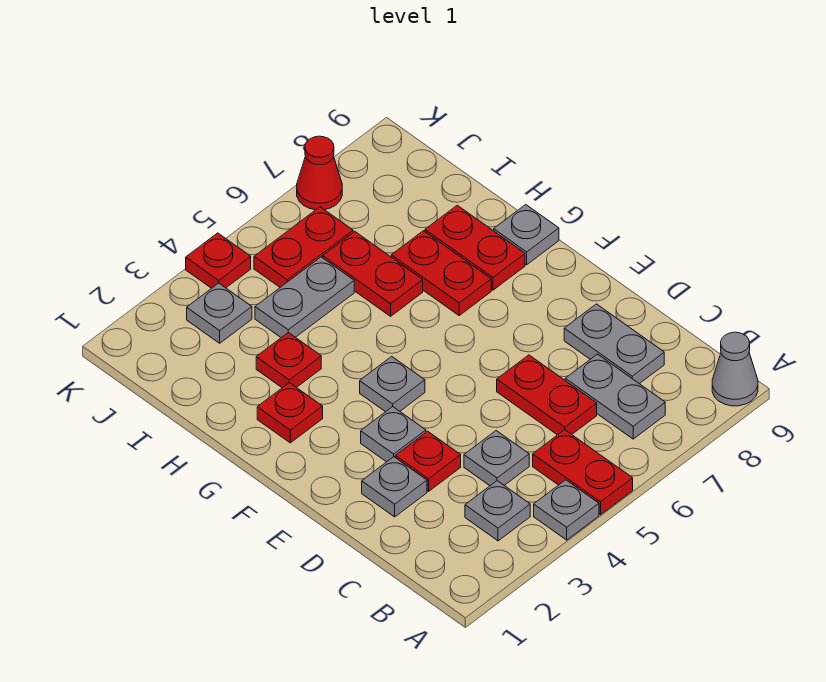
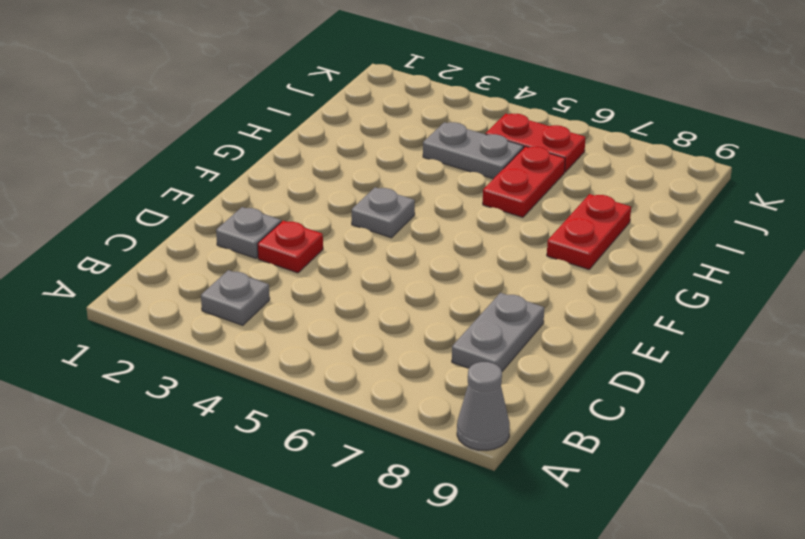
none -> grey plate A4 level 1
none -> red plate A5:B5 level 1
none -> grey plate B7:C7 level 1

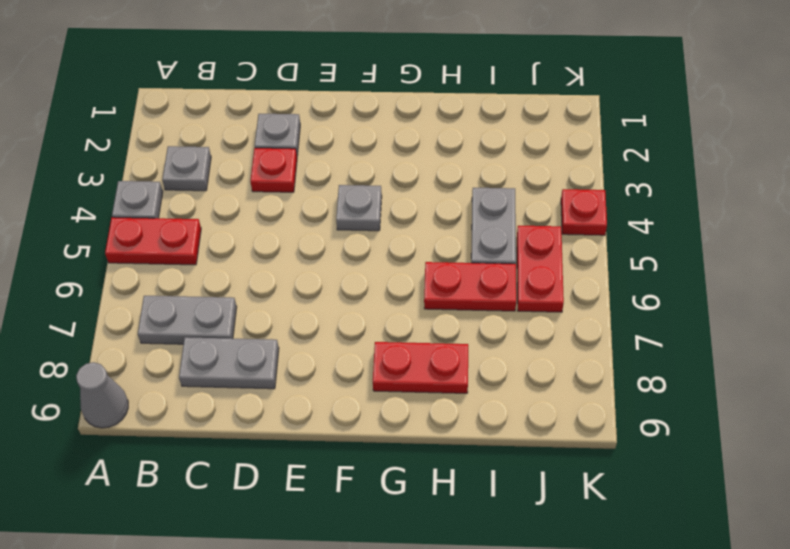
none -> grey plate C4 level 1
none -> red plate C6:D6 level 1
none -> grey plate E3 level 1

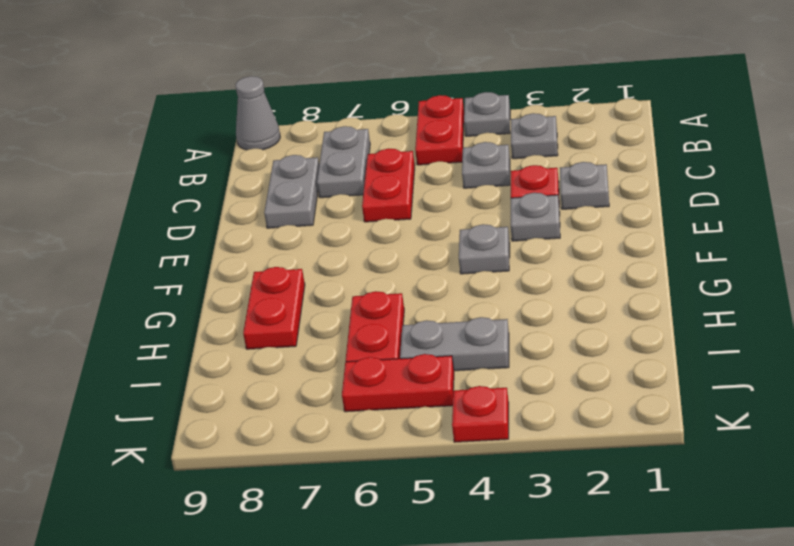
none -> red plate G2 level 1
none -> red plate G7:H7 level 1
none -> grey plate G9 level 1

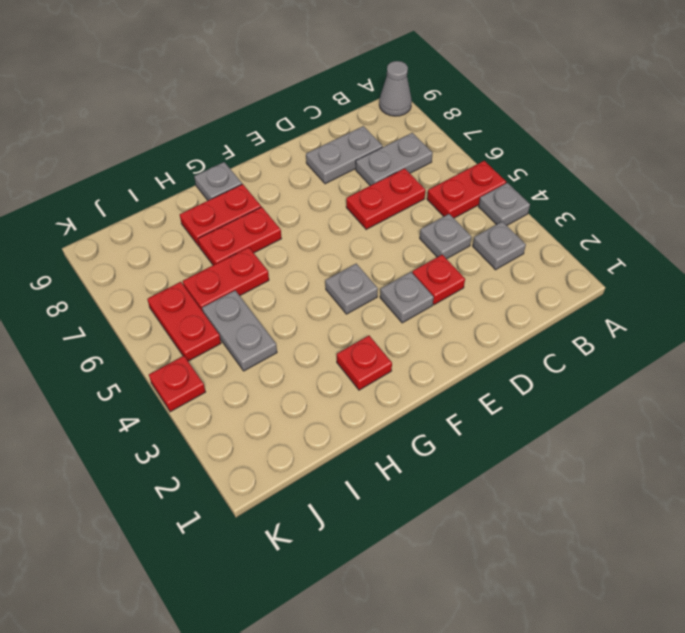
none -> grey plate D2 level 1
none -> red plate H3 level 1
none -> grey plate J3 level 1

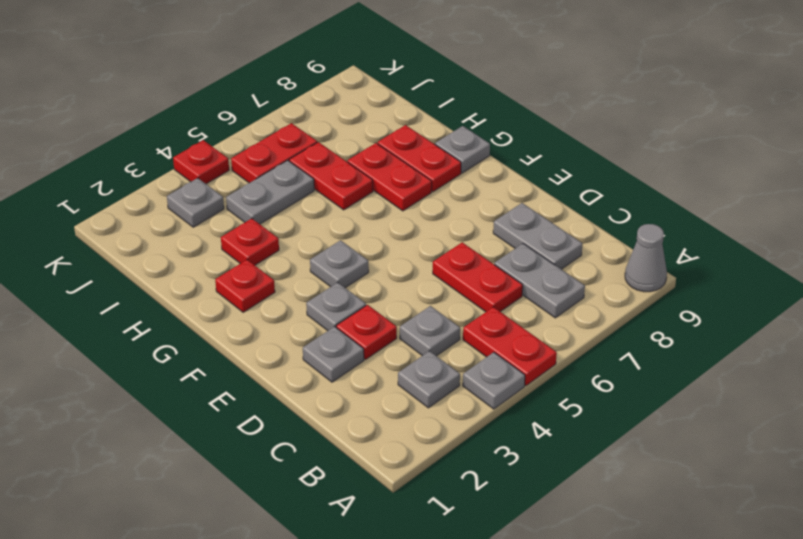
none -> red cone K7 level 1

